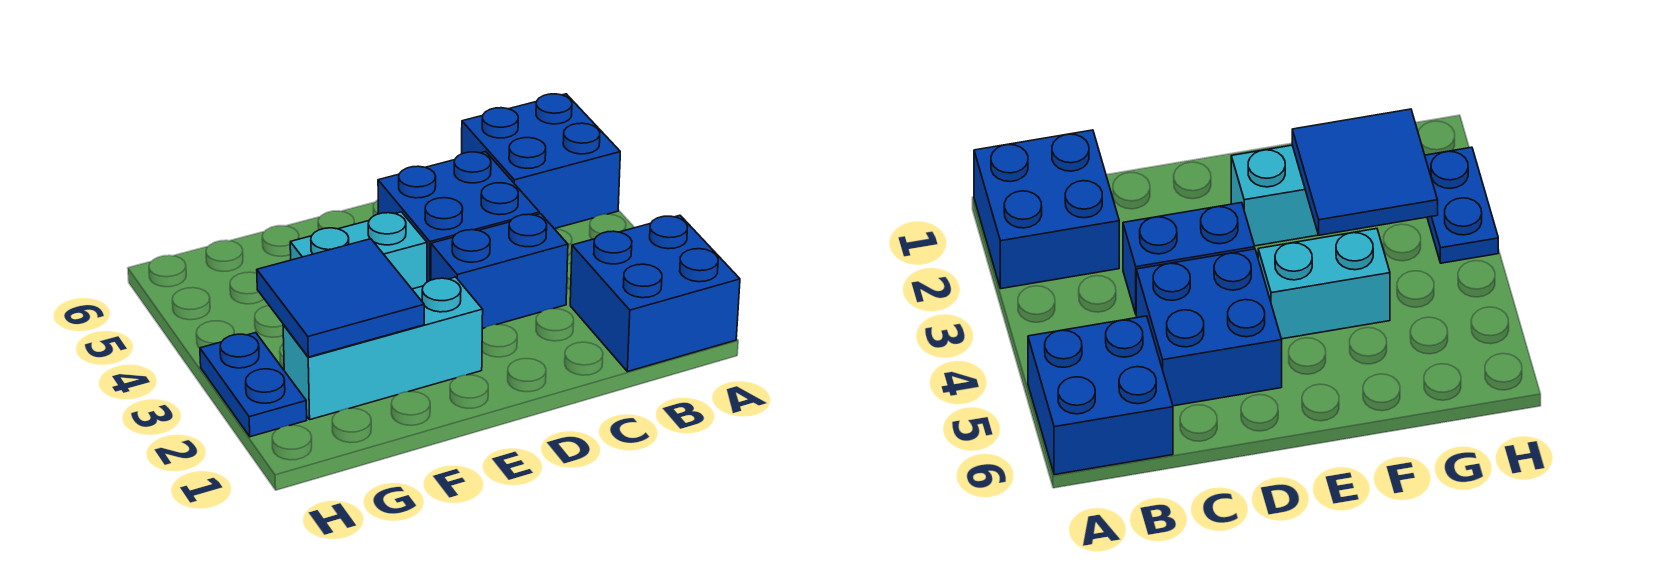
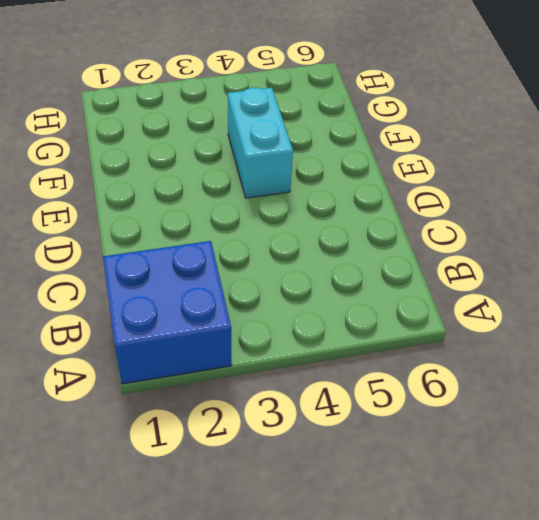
none -> blue brick A5:B6 level 1
none -> blue brick C3:D3 level 1

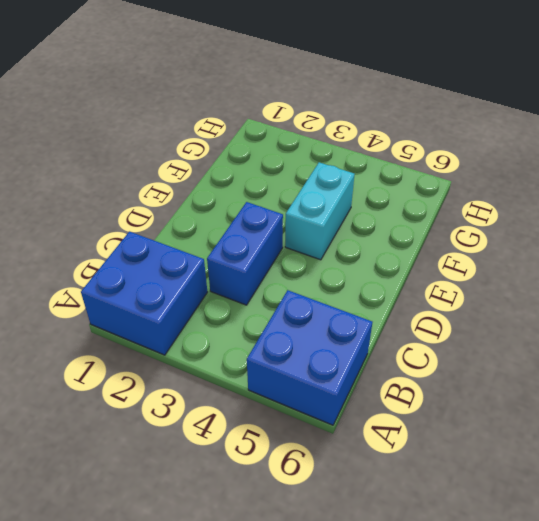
none -> blue brick C4:D5 level 1
none -> cyan brick E2:G2 level 1

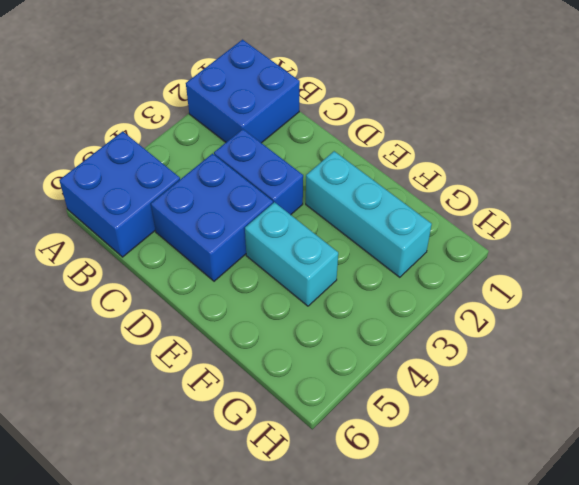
none -> blue plate H2:H3 level 1
none -> blue tile F2:G3 level 2

